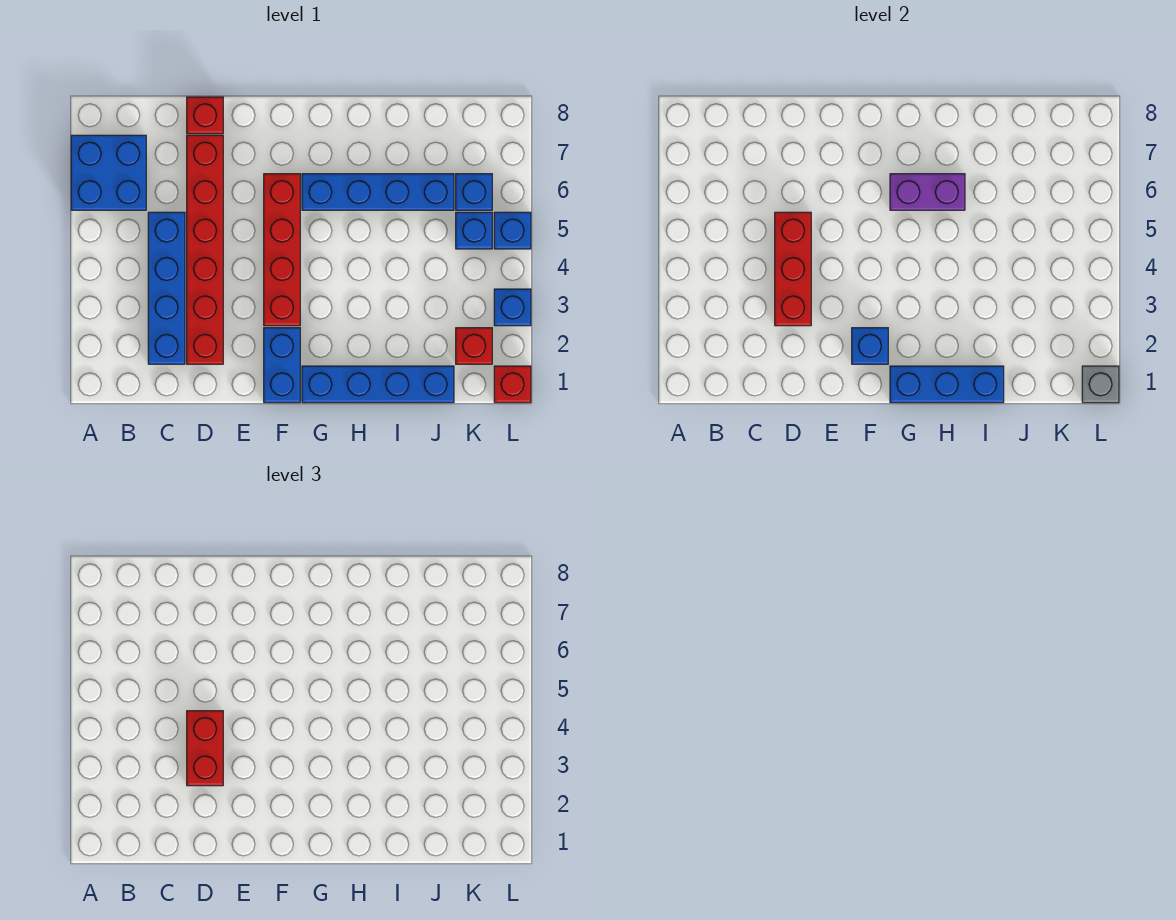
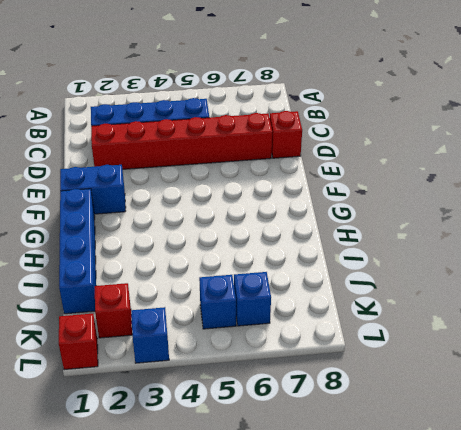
none -> blue brick A6:B7 level 1
none -> red brick F3:F6 level 1
none -> blue brick G6:J6 level 1

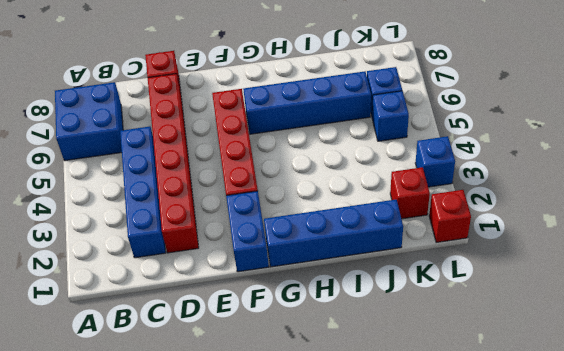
none -> blue brick L5 level 1
none -> red brick D3:D5 level 2
none -> blue brick F2 level 2

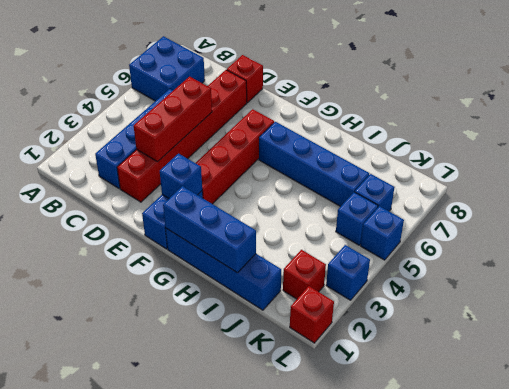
none -> purple brick G6:H6 level 2
none -> grey brick L1 level 2
none -> red brick D3:D4 level 3

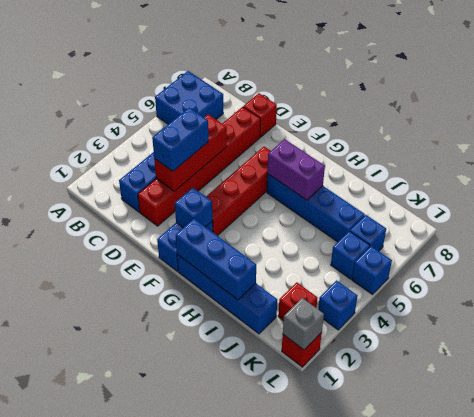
blue brick D3:D4 level 3 -> red brick D3:D4 level 3

